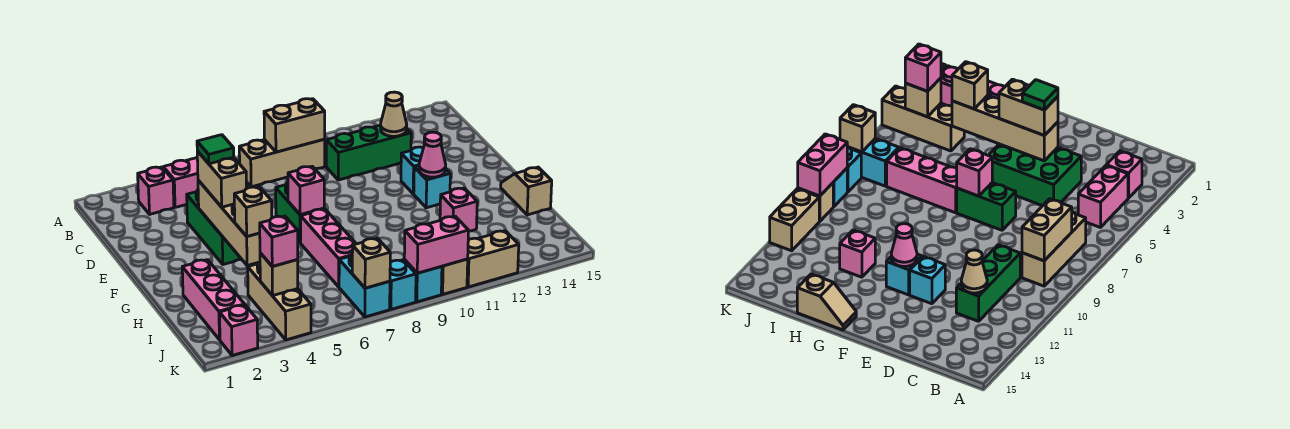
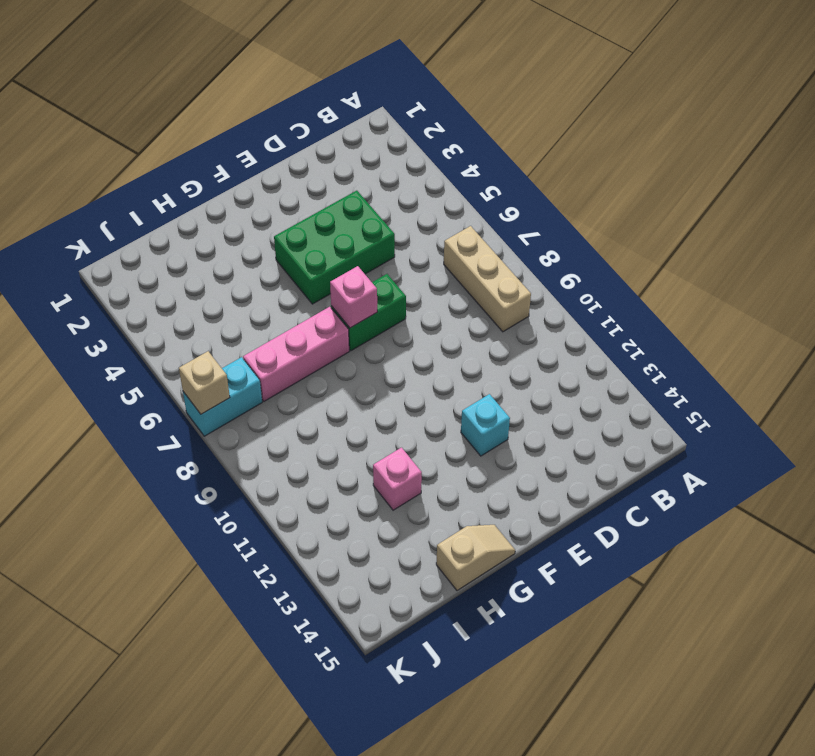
none -> pink brick B3 level 1
none -> pink brick B4:B5 level 1
none -> green brick C10:C12 level 1
none -> cyan brick F12 level 1

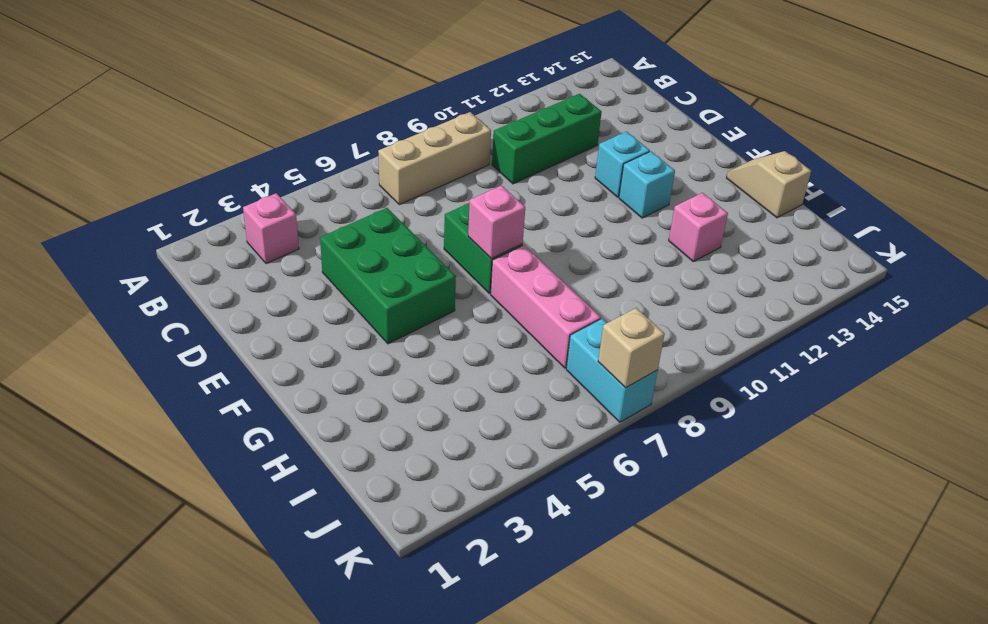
none -> pink brick B4:B5 level 1
none -> pink brick H2:J2 level 1
none -> tan brick I4:K4 level 1
none -> pink brick K2 level 1

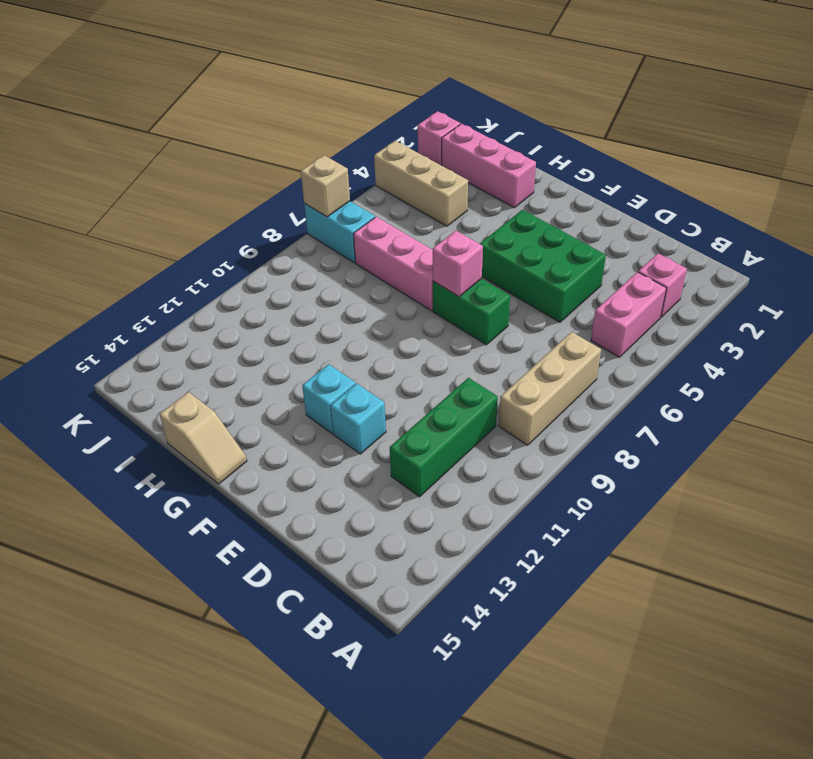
none -> pink brick H12 level 1
none -> cyan brick K8 level 1
none -> cyan brick K9 level 1
none -> tan brick K10 level 1

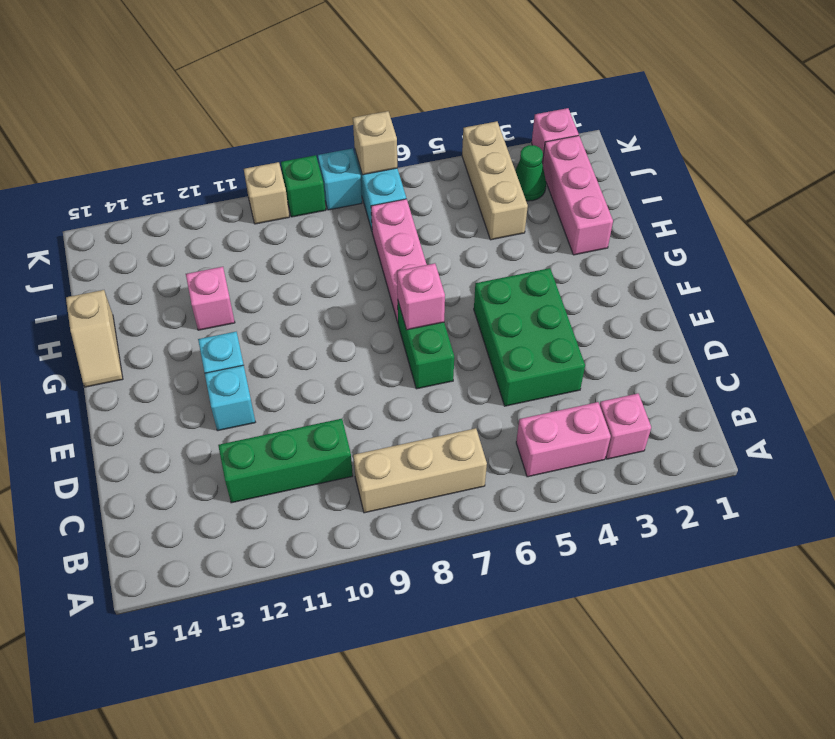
green cone J3 level 1 -> none
green brick K9 level 1 -> cyan brick K9 level 1
none -> tan brick K11:K12 level 1
none -> tan brick B8:B9 level 2
none -> tan cone C12 level 2
none -> tan brick E4:H4 level 2

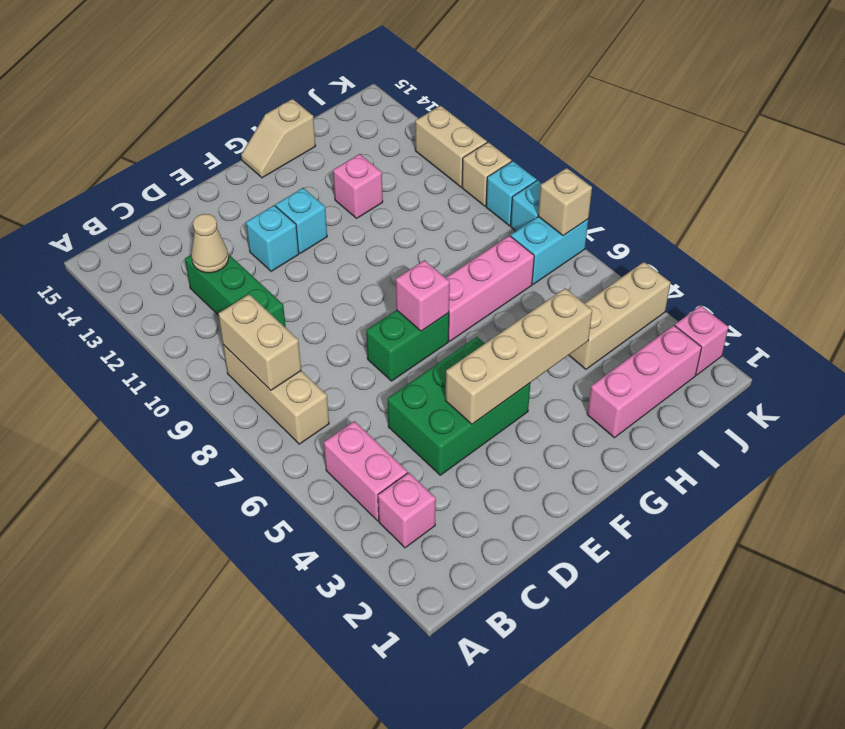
none -> pink cone F12 level 2
none -> tan brick J4 level 2
none -> pink brick K9:K10 level 2
none -> tan brick E4:F4 level 3

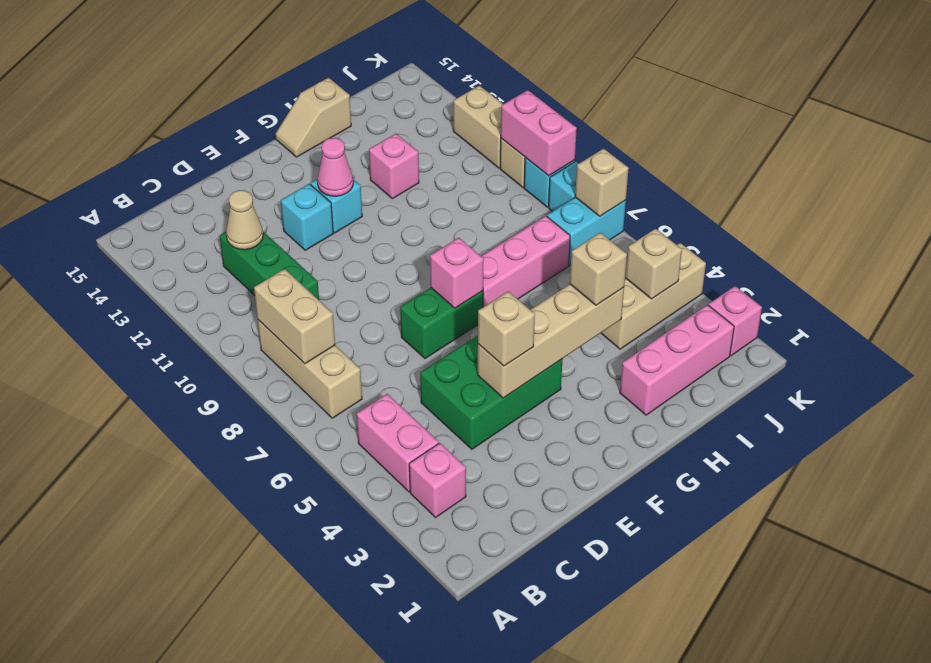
tan brick E4 level 3 -> tan brick E4:F4 level 3
none -> pink brick J4 level 3
none -> green tile E4 level 4

